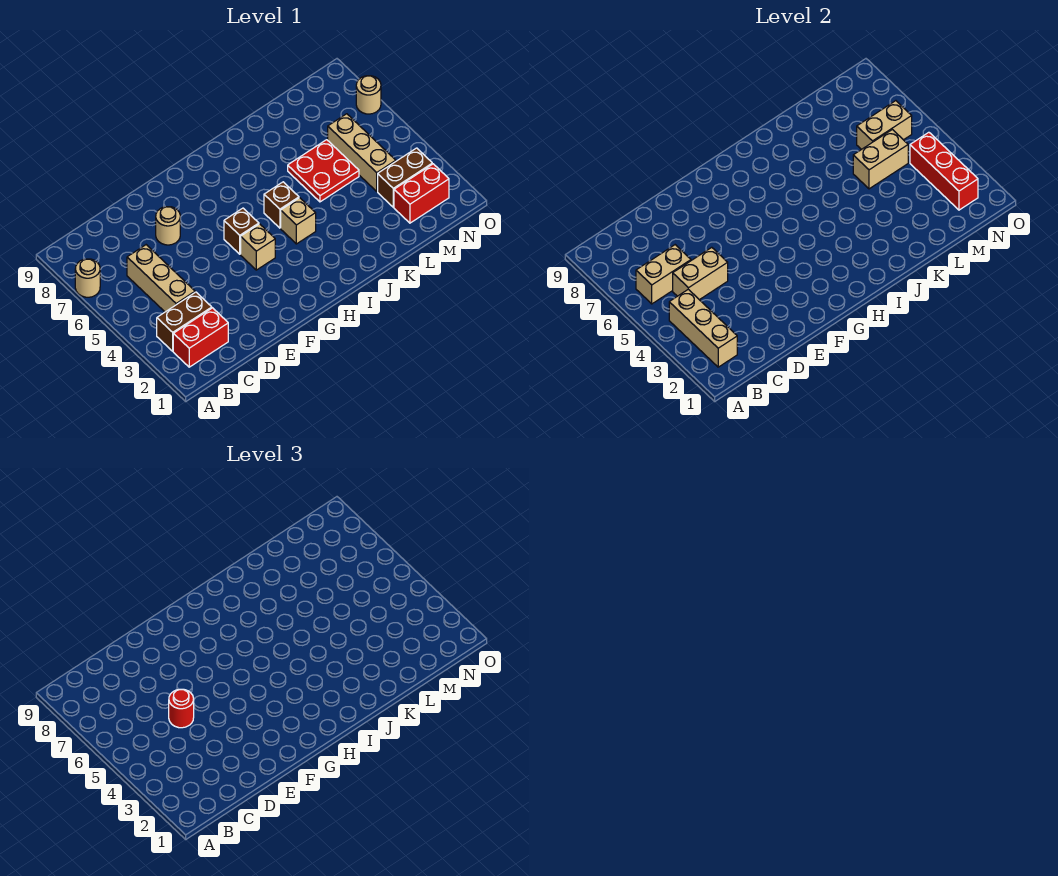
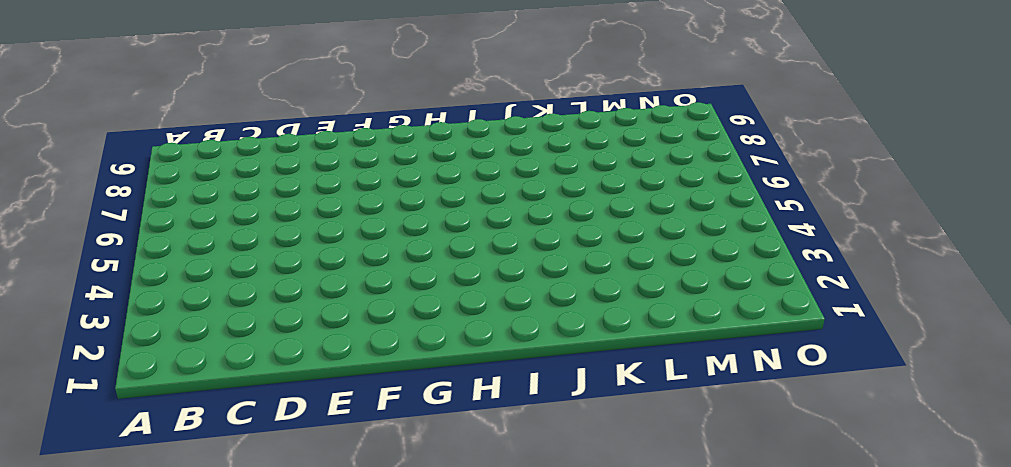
none -> tan round brick A7 level 1
none -> red brick B2:C2 level 1
none -> brown brick B3:C3 level 1

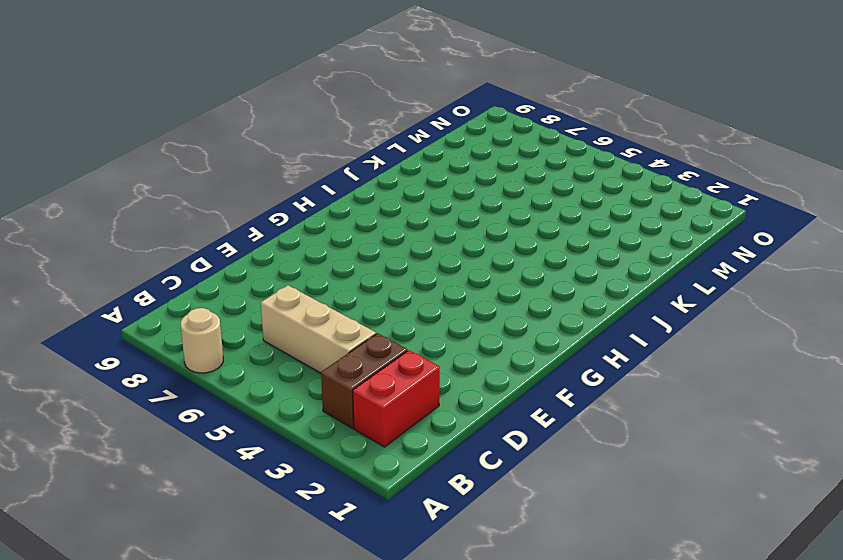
none -> tan round brick E7 level 1
none -> tan brick G4 level 1
none -> brown brick G5 level 1

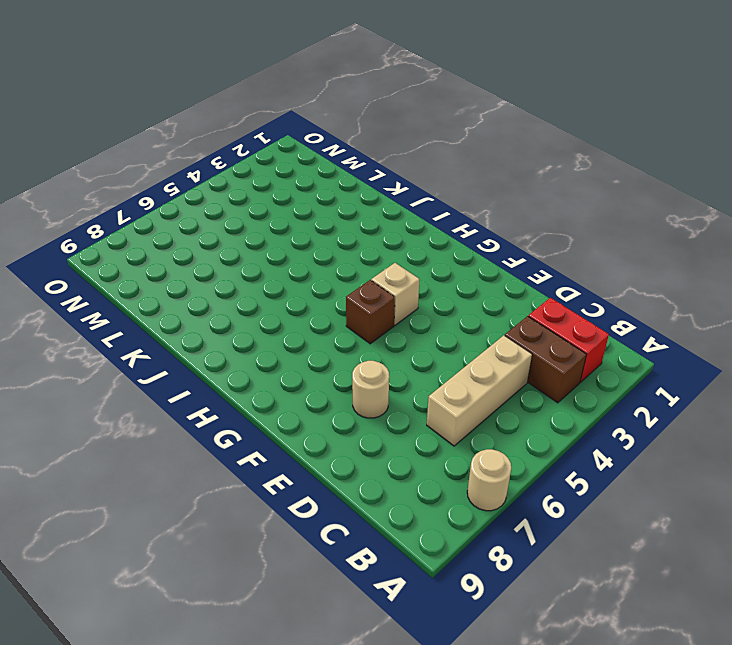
none -> tan brick I4 level 1
none -> brown brick I5 level 1
none -> red plate K5:L6 level 1

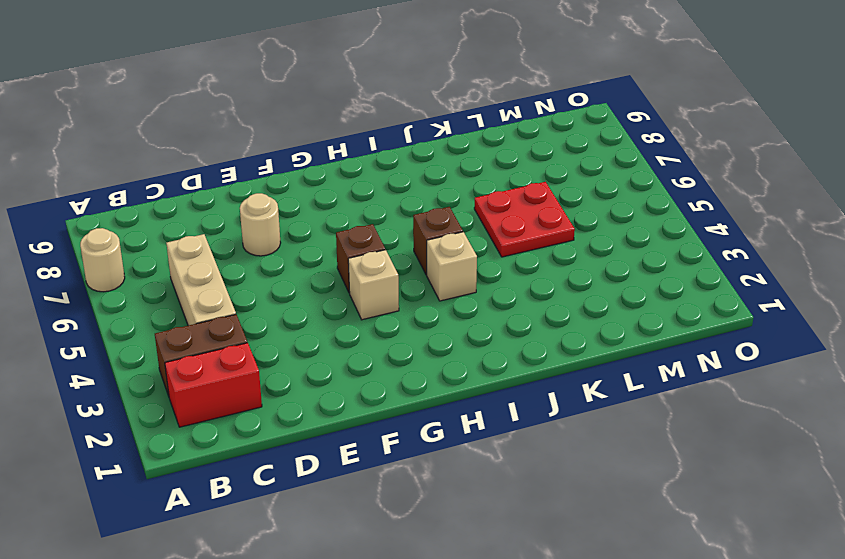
none -> red brick M2:N2 level 1
none -> brown brick M3:N3 level 1
none -> tan brick M4:M6 level 1

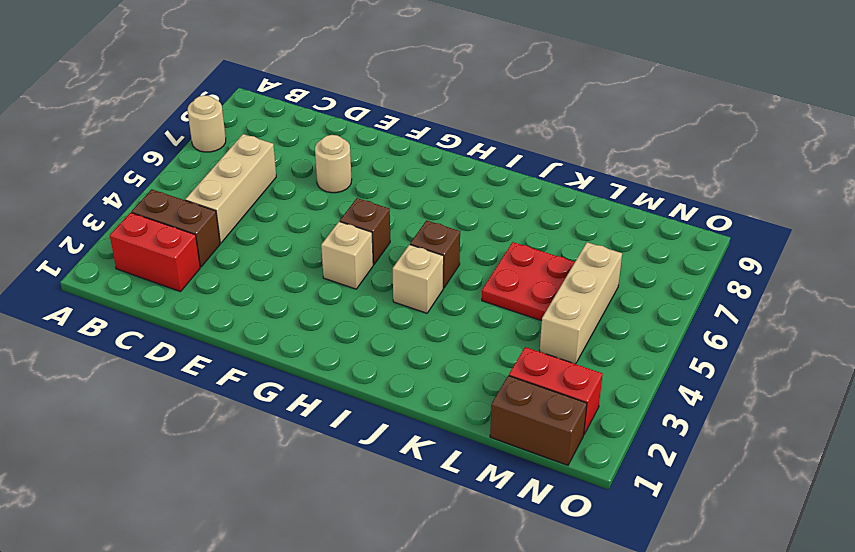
brown brick M1:N1 level 1 -> brown brick M3:N3 level 1
none -> tan round brick O7 level 1
none -> tan brick B2:B4 level 2
none -> tan brick B6:C6 level 2

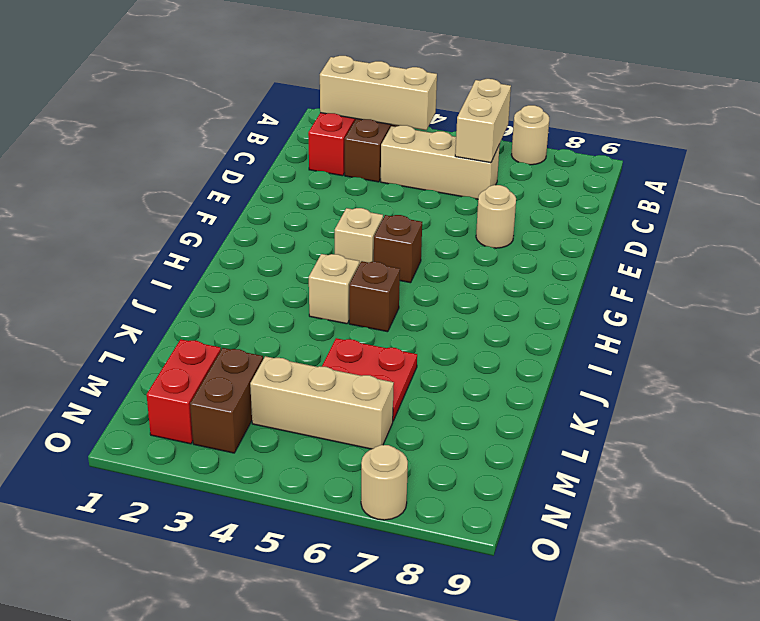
none -> tan brick C5:D5 level 2
none -> tan brick L5:M5 level 2
none -> tan brick M6:N6 level 2

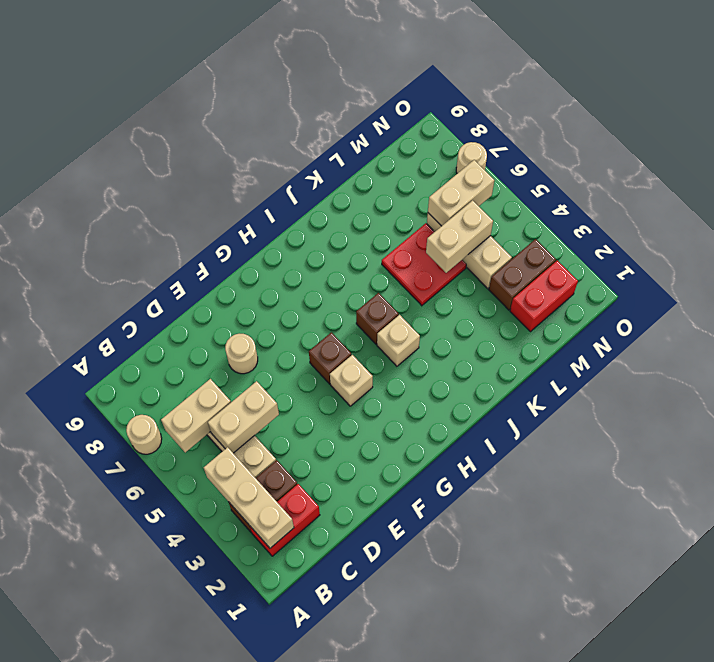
none -> red brick N2:N4 level 2
none -> red round brick D5 level 3

